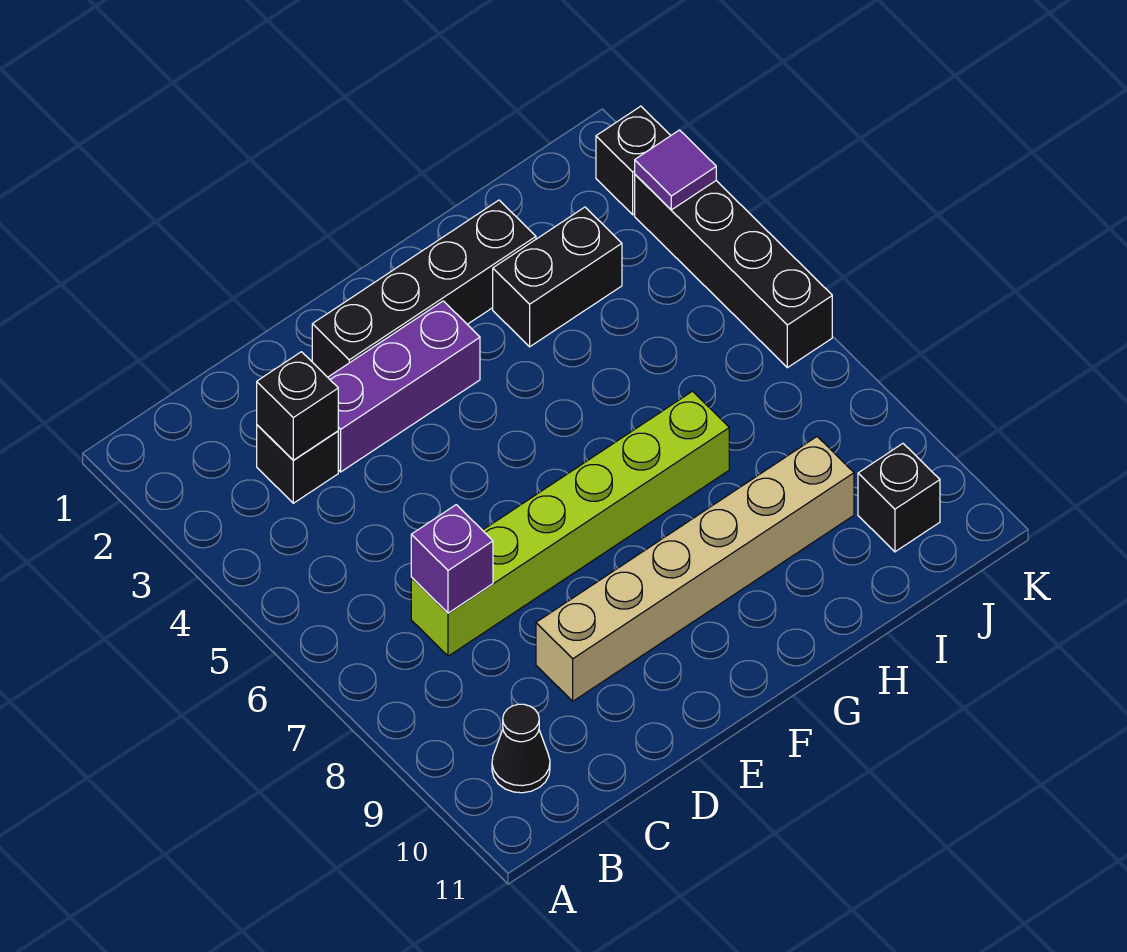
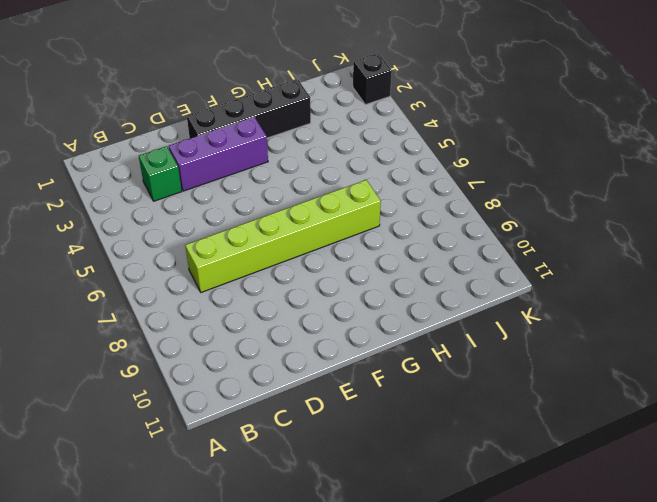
green brick C3 level 1 -> black brick C3 level 1
none -> black cone B10 level 1
none -> tan brick D9:I9 level 1
none -> black brick H3:I3 level 1

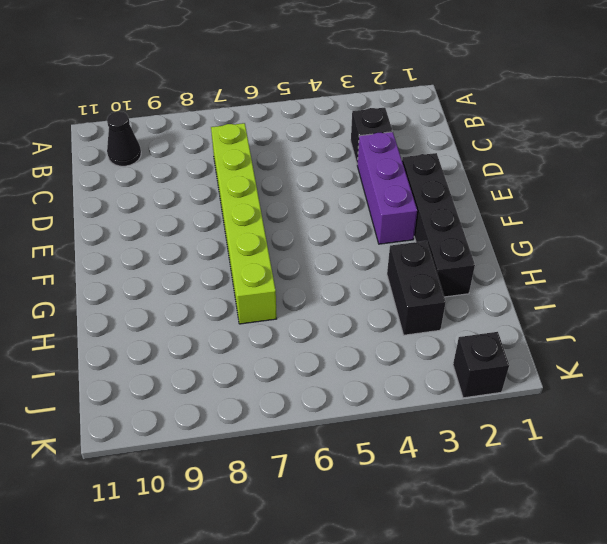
none -> tan brick D9:I9 level 1
none -> black brick J10 level 1
none -> black brick K3:K6 level 1

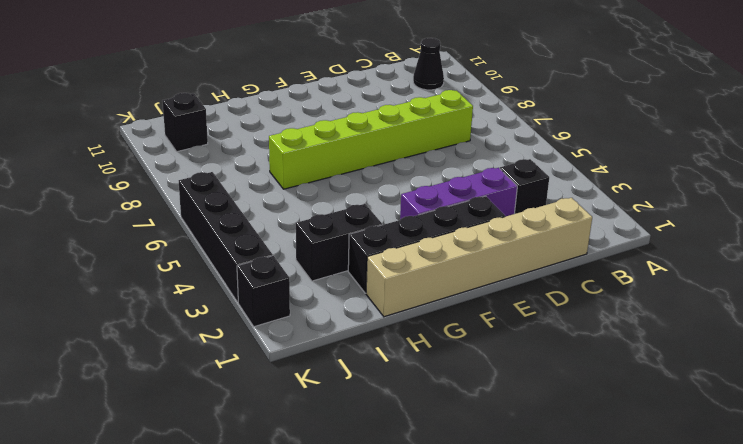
tan brick C1:H1 level 1 -> tan brick D9:I9 level 1
none -> black brick C3 level 2
none -> purple brick C7 level 2
none -> purple tile K3 level 2

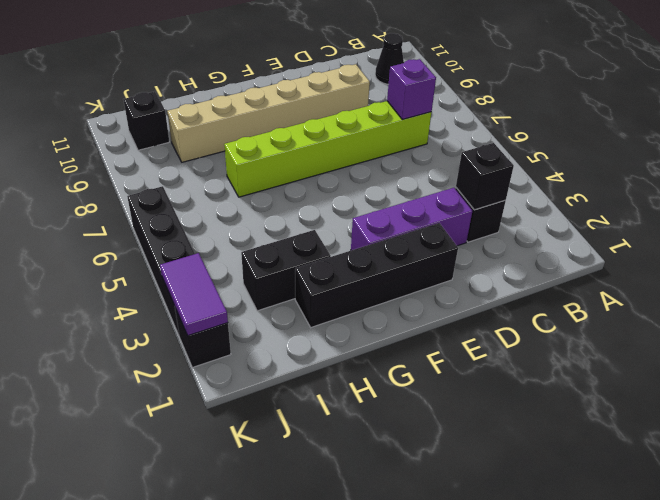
purple tile K2:K3 level 2 -> purple tile K3 level 2

